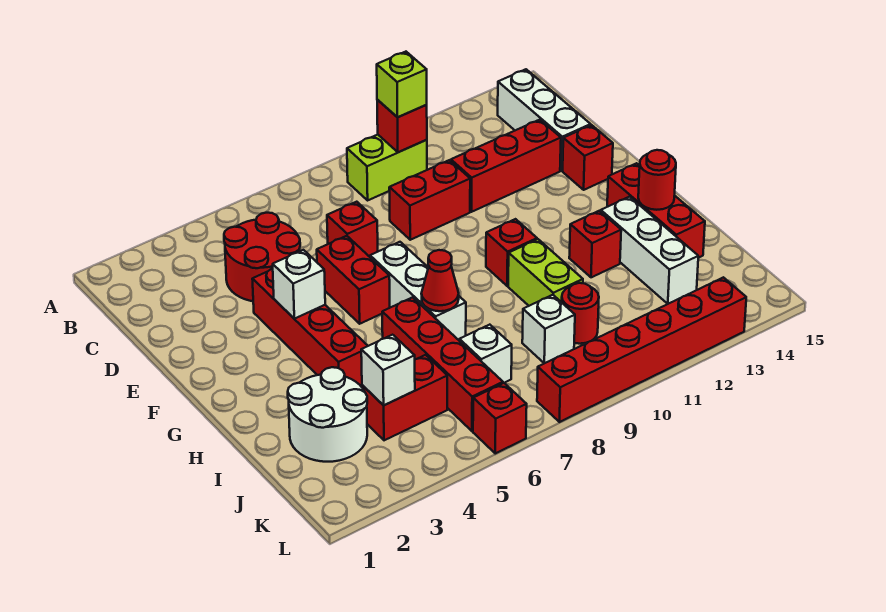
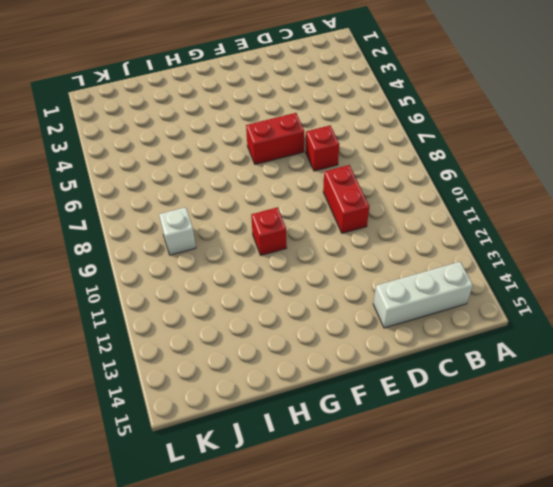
none -> lime brick B9:B10 level 1
none -> red round brick C4:D5 level 1
none -> red brick D11:D13 level 1

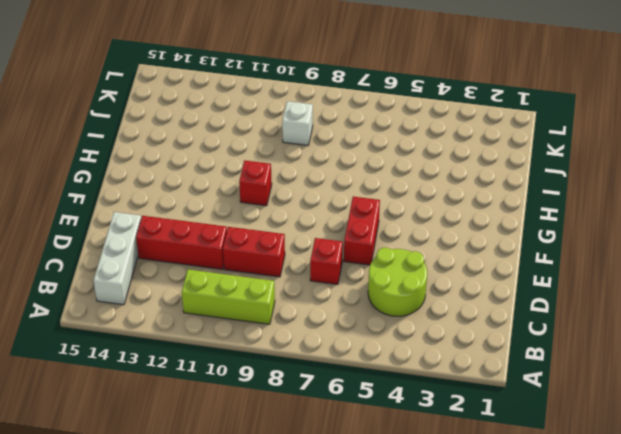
lime brick B9:B11 level 1 -> lime brick B9:B10 level 1
lime round brick C4:D5 level 1 -> red round brick C4:D5 level 1
none -> red brick E4:H4 level 1
none -> red brick E14 level 1
none -> white brick F7:H7 level 1

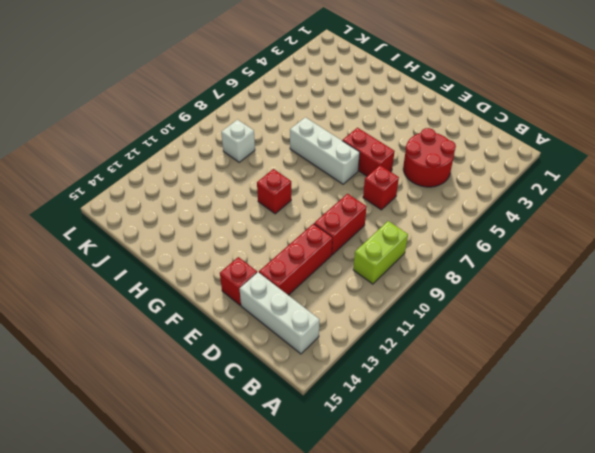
none -> red brick E4:H4 level 1
none -> red brick G14:I14 level 1
none -> red brick H6:K6 level 1

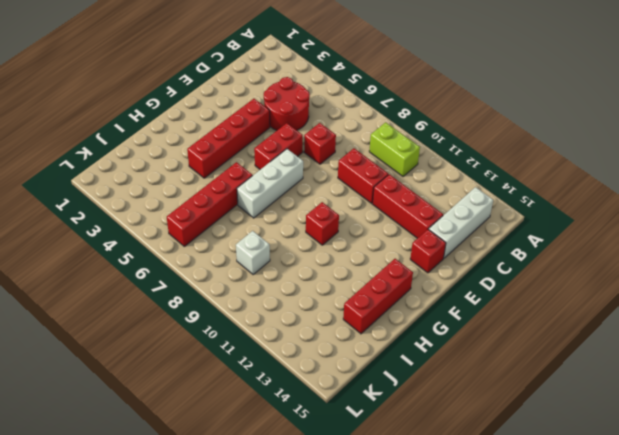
none -> lime brick H10:I10 level 1
none -> red brick H12 level 1
none -> white brick H13:J13 level 1

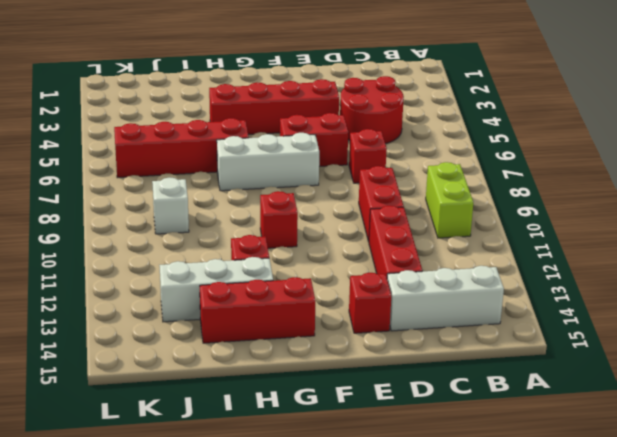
none -> lime brick H10:I10 level 1
none -> white round brick I2:J3 level 1
none -> red brick J4:J5 level 1

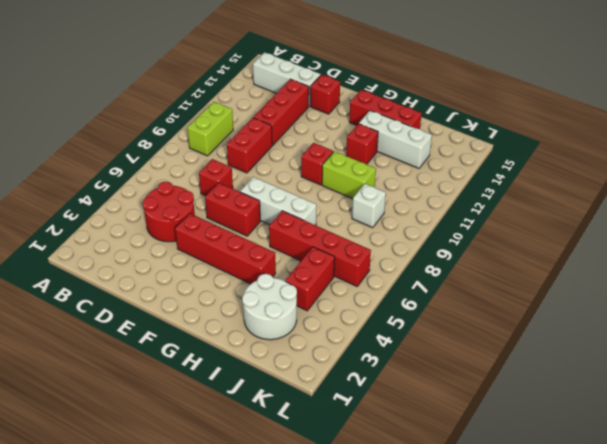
none -> white brick J7 level 1
none -> red round brick J10 level 1
none -> red brick L6 level 1

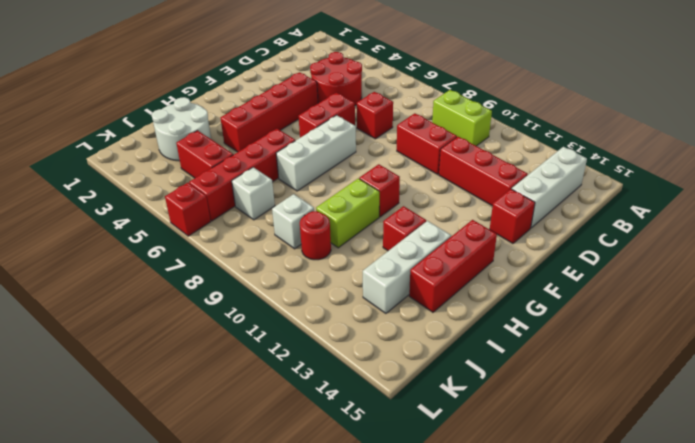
none -> red brick L8:L13 level 1
none -> red brick B10 level 2
none -> white brick F4 level 2

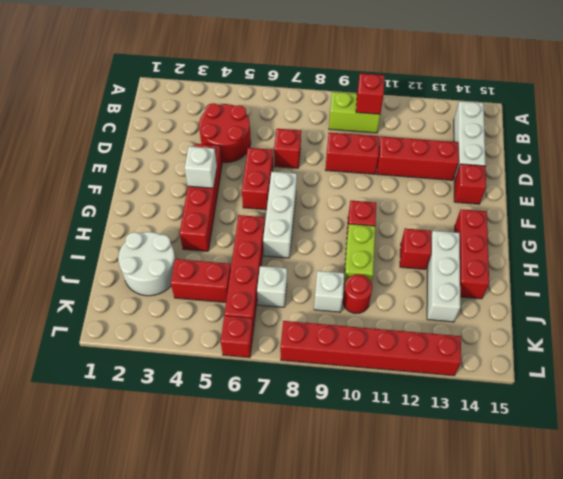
none -> red cone H7 level 2
none -> red round brick H14 level 2
none -> white brick J4 level 2

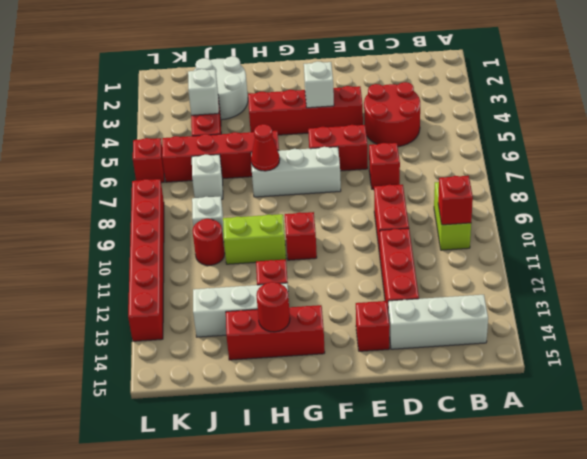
none -> lime brick B10 level 3

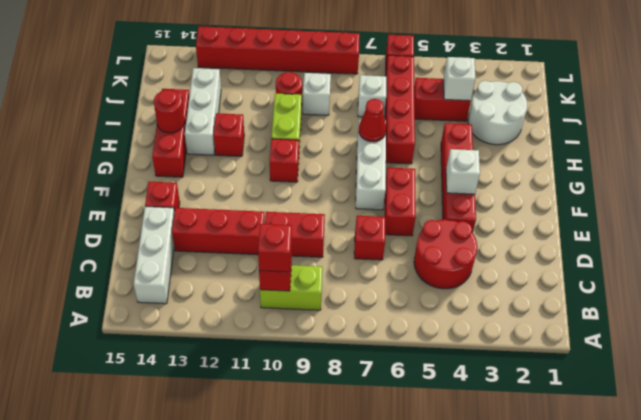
red brick B10 level 3 -> lime brick B10 level 3

